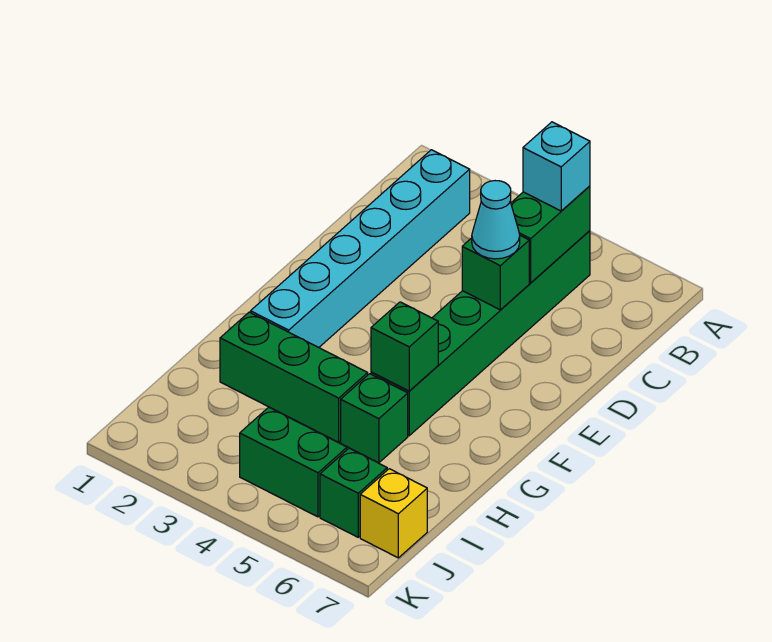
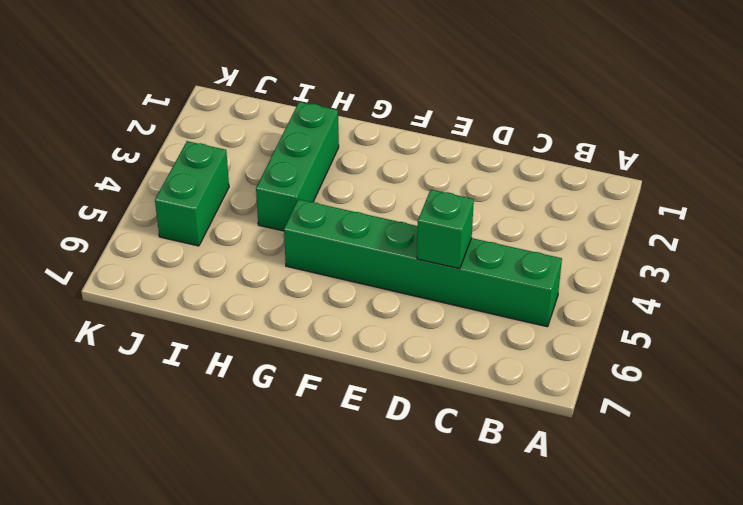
none -> cyan brick B2:G2 level 1
none -> green brick H5 level 1
none -> green brick J6 level 1

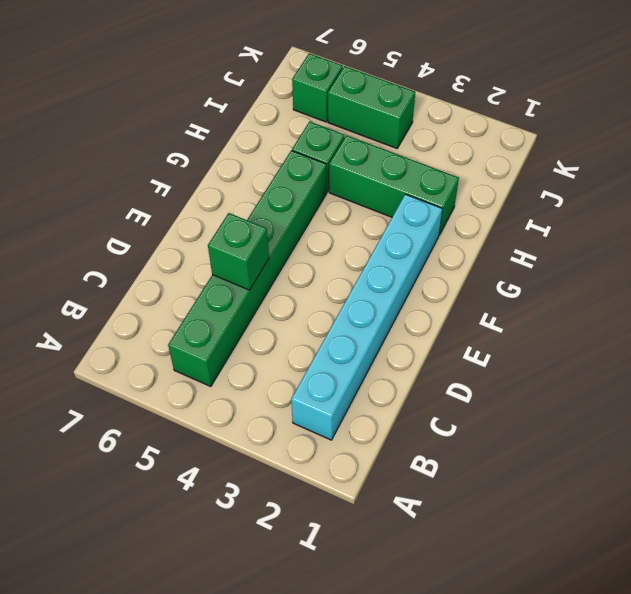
none -> yellow brick J7 level 1
none -> green brick B5:C5 level 2
none -> green brick G5 level 2

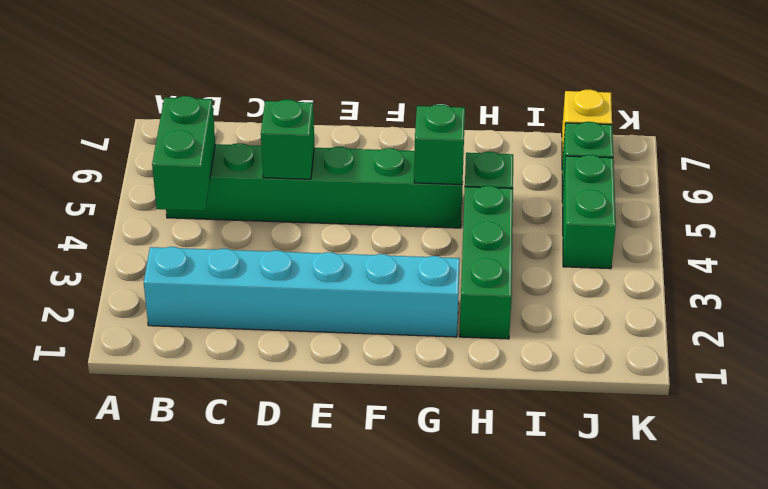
green brick B4:B5 level 2 -> green brick B5:C5 level 2
none -> cyan brick B5 level 3
none -> cyan cone D5 level 3

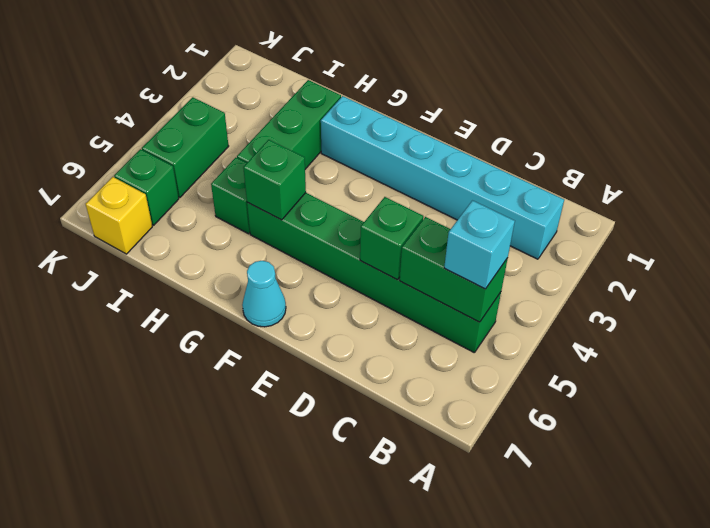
cyan cone F7 level 1 -> cyan cone D5 level 3

